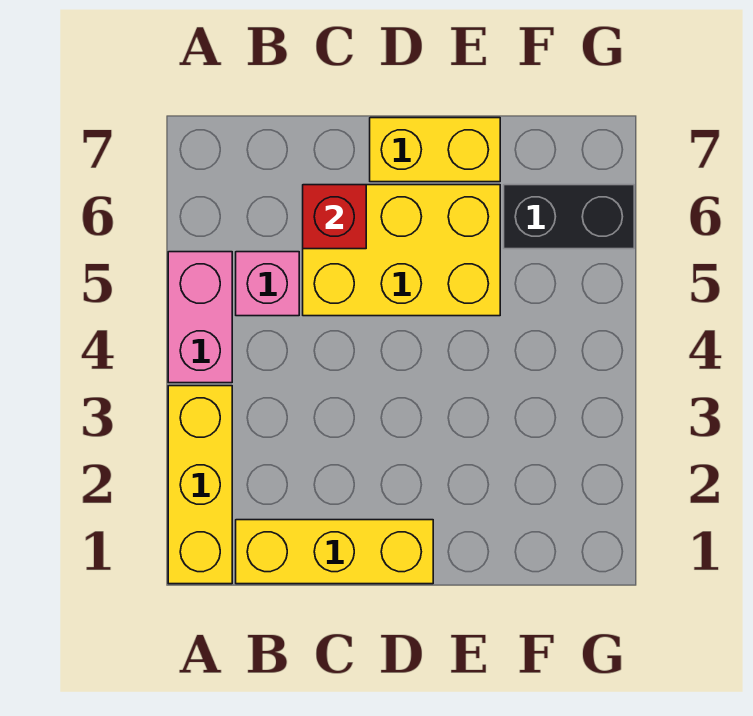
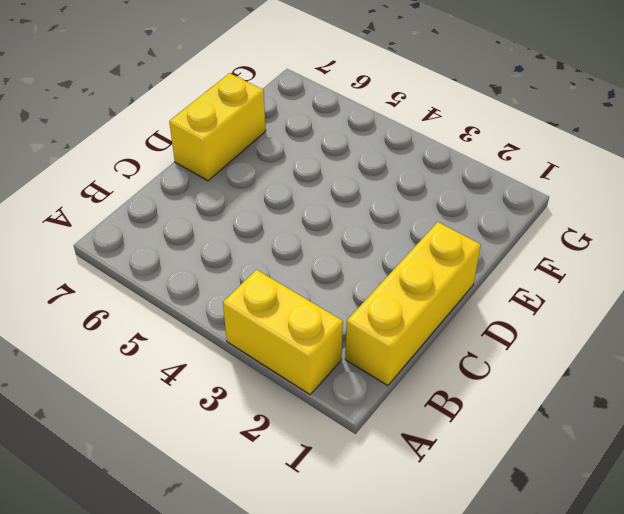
yellow brick A2:A3 level 1 -> yellow brick A1:A3 level 1
none -> pink brick A4:A5 level 1
none -> pink brick B5 level 1

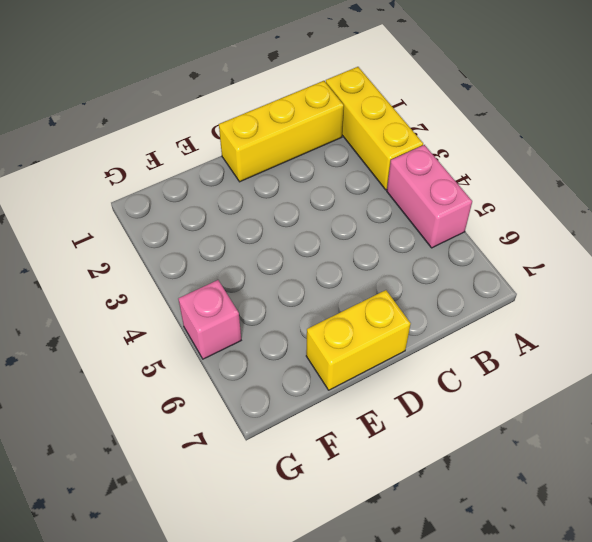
pink brick G5 level 1 -> pink brick B5 level 1
none -> yellow brick C5:E6 level 1
none -> black brick F6:G6 level 1

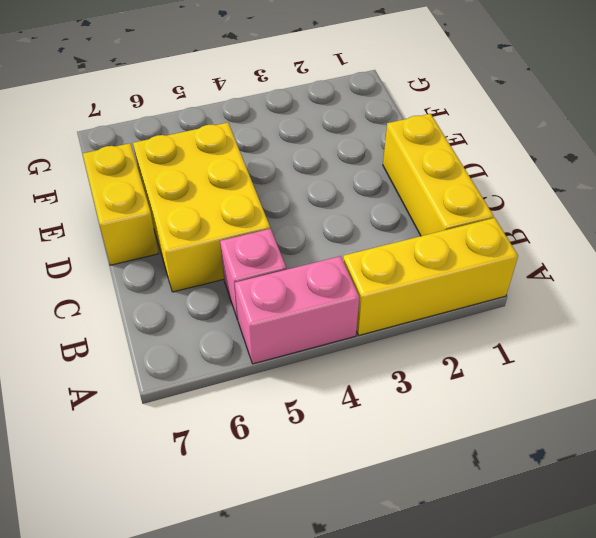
none -> black brick F6:G6 level 1
none -> red brick C6 level 2

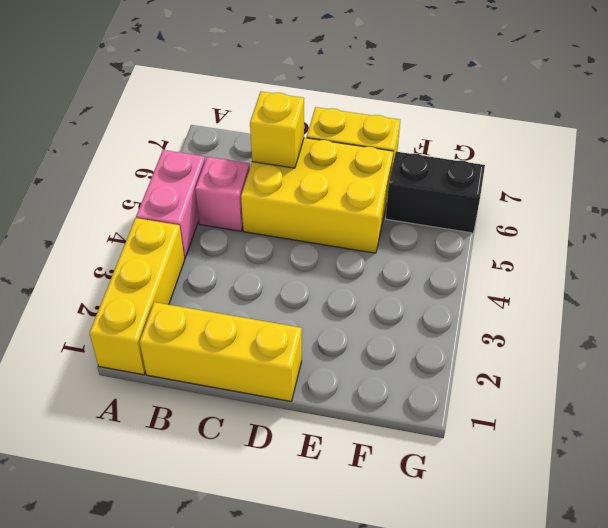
yellow brick C6 level 2 -> red brick C6 level 2

